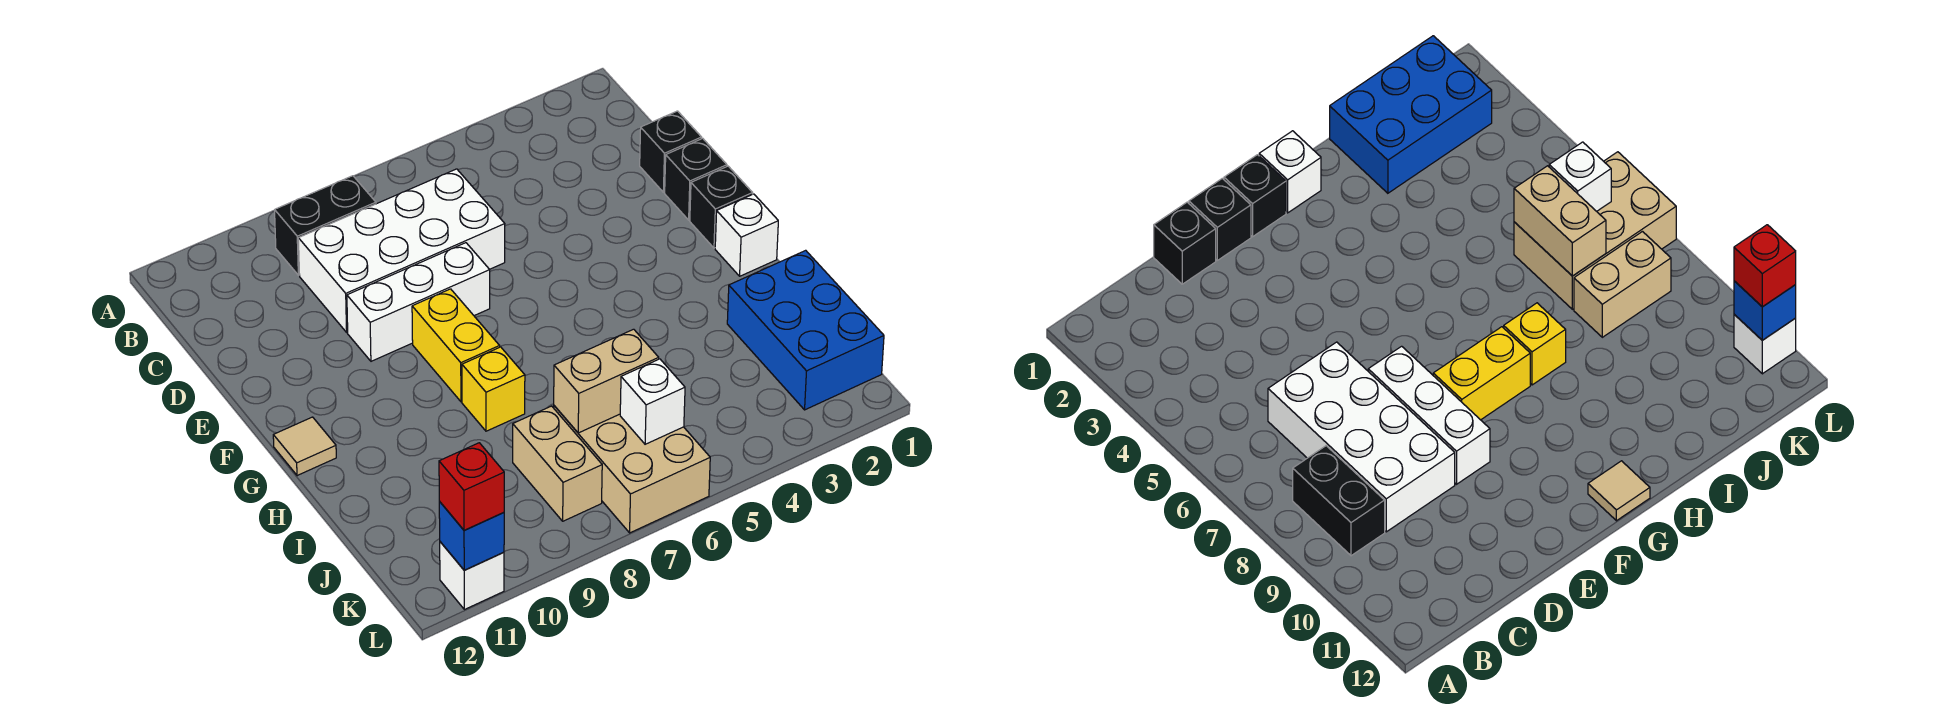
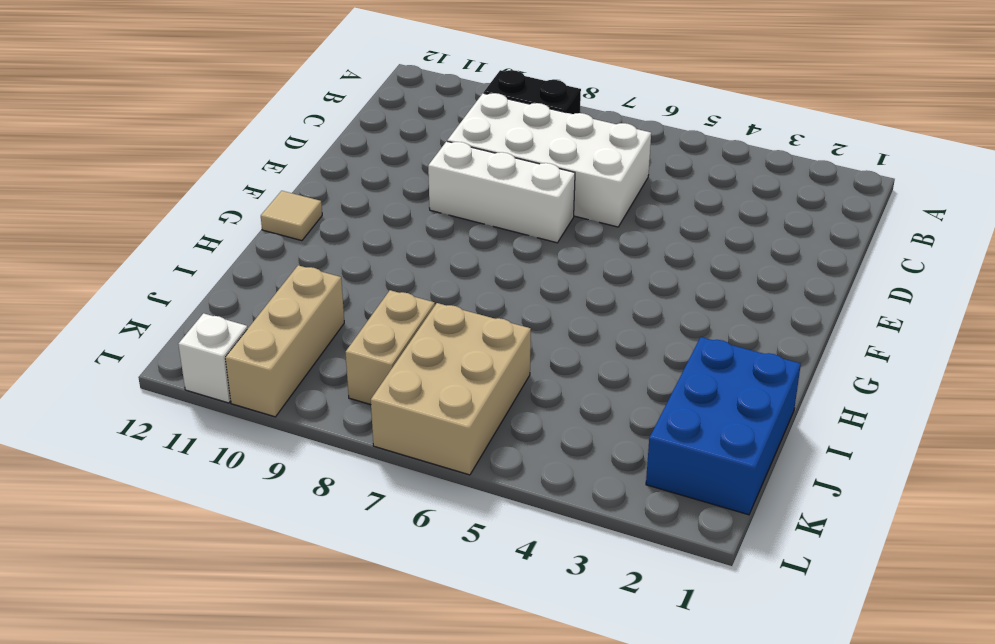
tan brick J10:L10 level 1 -> none
none -> black brick D1 level 1
none -> black brick E1 level 1
none -> black brick F1 level 1

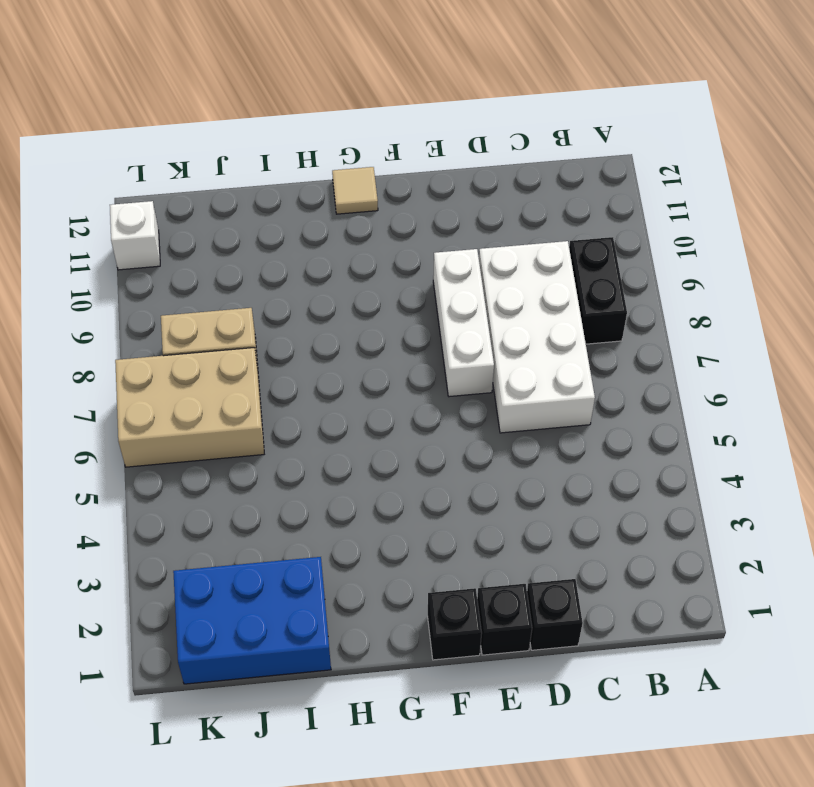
none -> yellow brick F8:G8 level 1
none -> white brick G1 level 1
none -> yellow brick H8 level 1

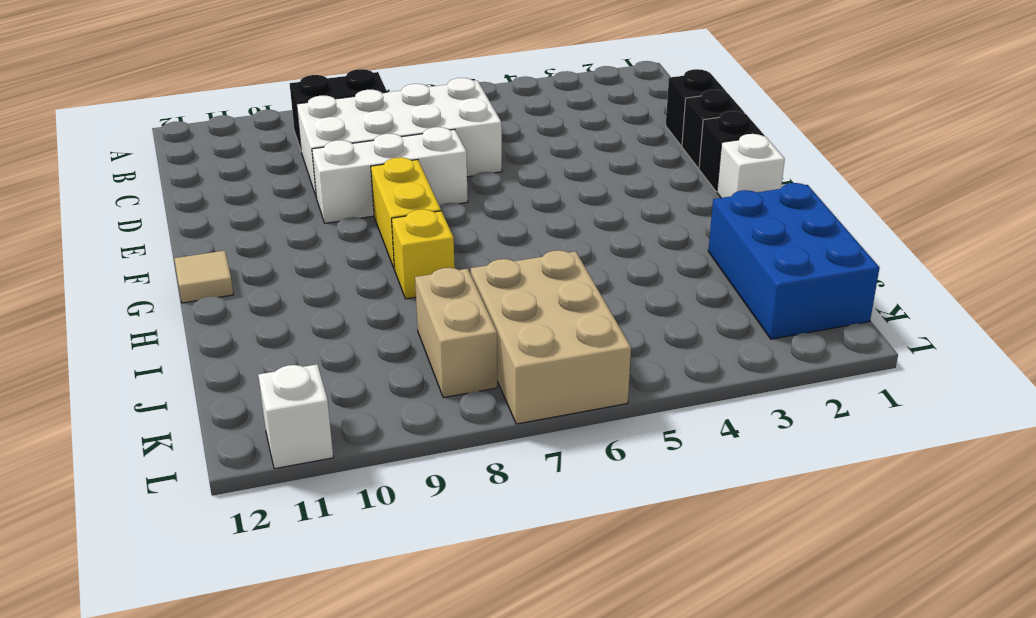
none -> tan brick J6:J7 level 2
none -> white brick K6 level 2
none -> blue brick L11 level 2

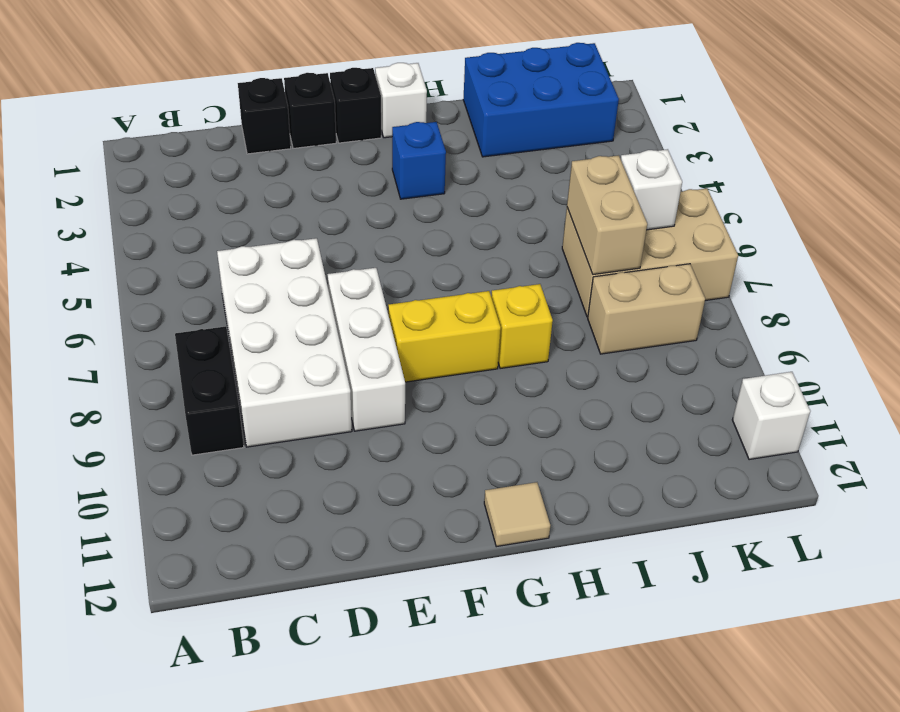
blue brick G3 level 1 -> blue brick L11 level 2
none -> red brick L11 level 3

